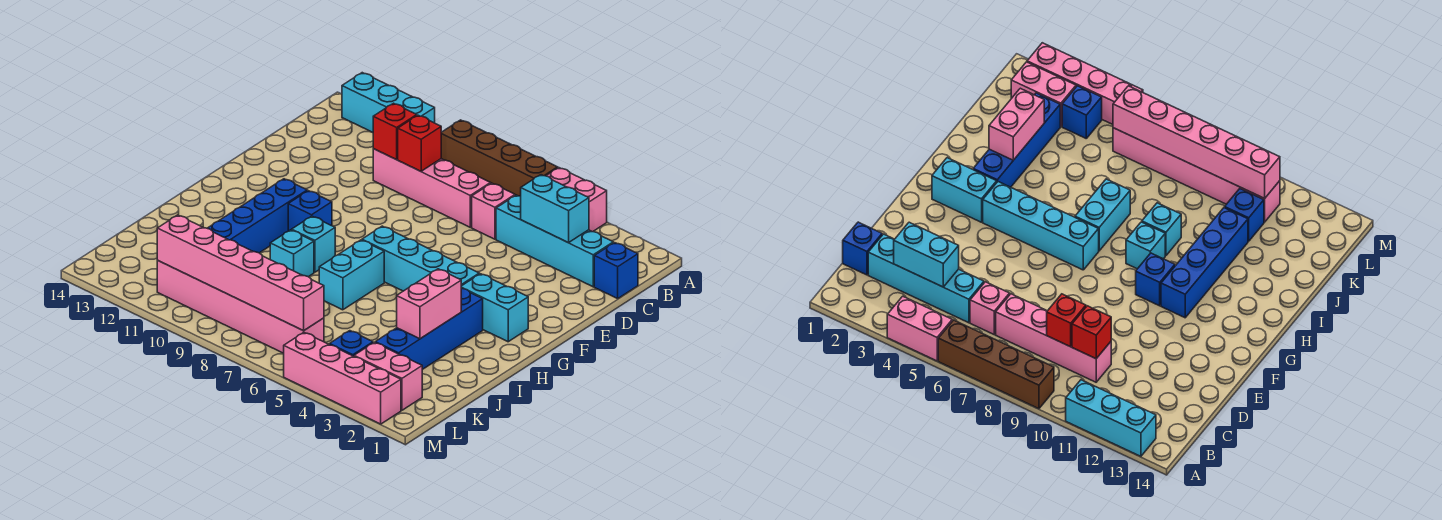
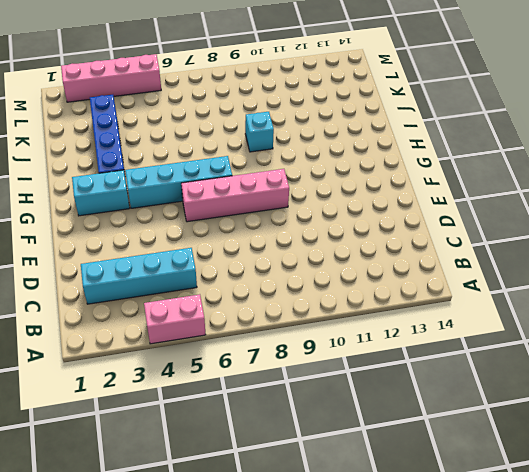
pink brick F6:F9 level 1 -> pink brick C7:C10 level 1
none -> brown brick A6:A9 level 1
none -> cyan brick A11:A13 level 1
none -> blue brick C1 level 1

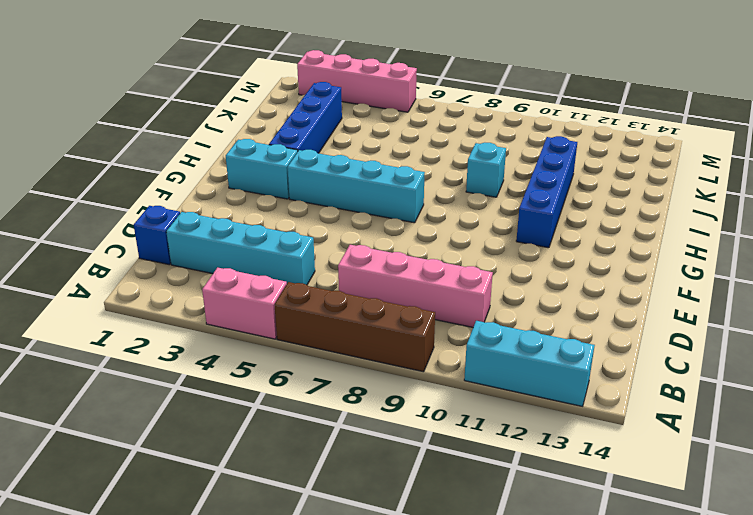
none -> pink brick C6 level 1
none -> blue brick G10 level 1
none -> cyan brick H7:I7 level 1

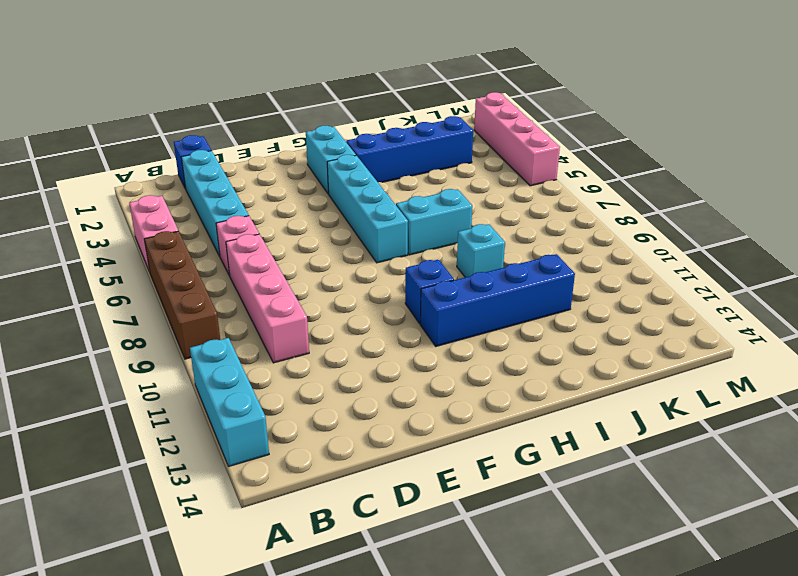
none -> cyan brick H9 level 1
none -> blue brick K11 level 1
none -> pink brick L2:L3 level 1

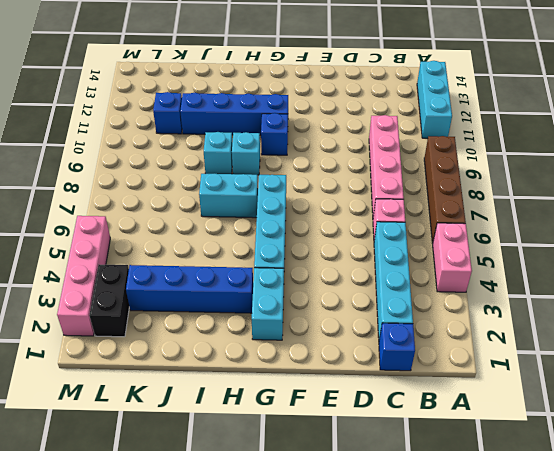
black brick L2:L3 level 1 -> pink brick L2:L3 level 1
none -> blue brick L4 level 1
none -> pink brick L6:L11 level 1
none -> cyan brick C3:C4 level 2

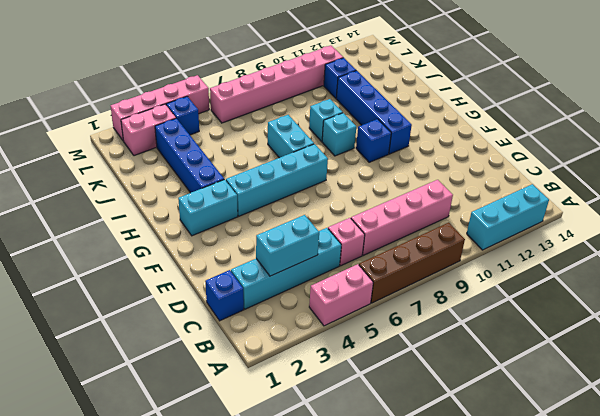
none -> red brick C9 level 2
none -> red brick C10 level 2
none -> pink brick I3:J3 level 2

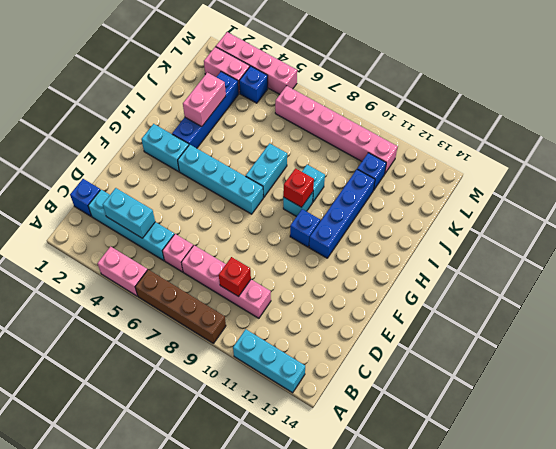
red brick H9 level 2 -> red brick C10 level 2
none -> pink brick L6:L11 level 2

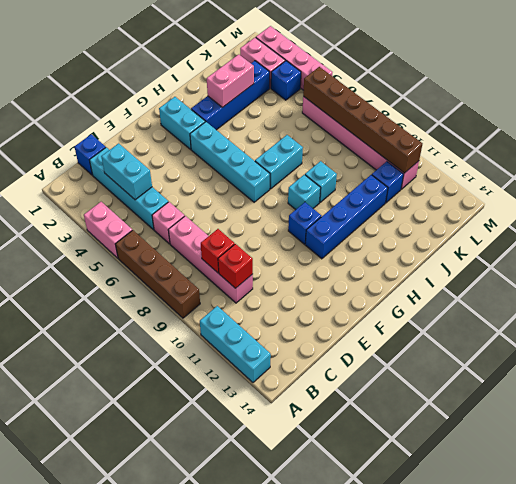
brown brick L6:L11 level 2 -> pink brick L6:L11 level 2

